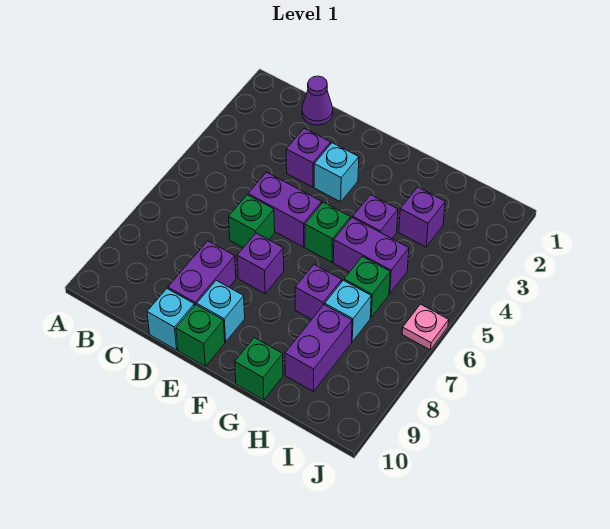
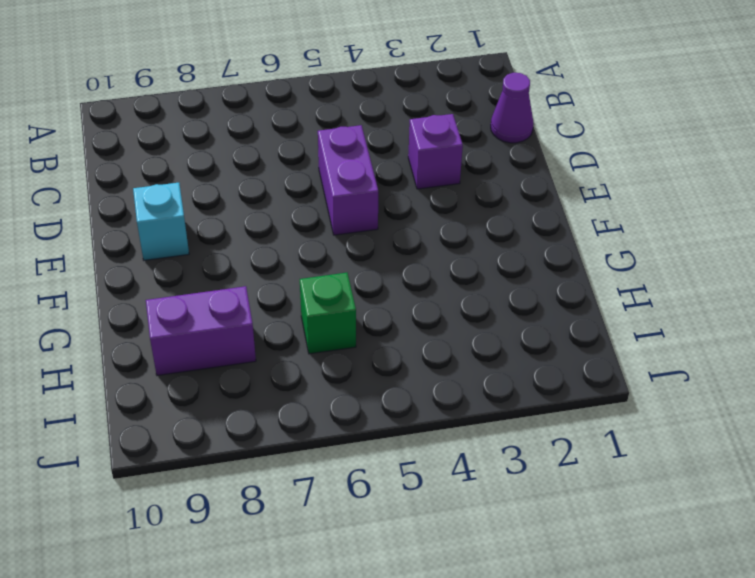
none -> green brick D6 level 1
none -> purple brick D8:D9 level 1
none -> cyan brick D10 level 1

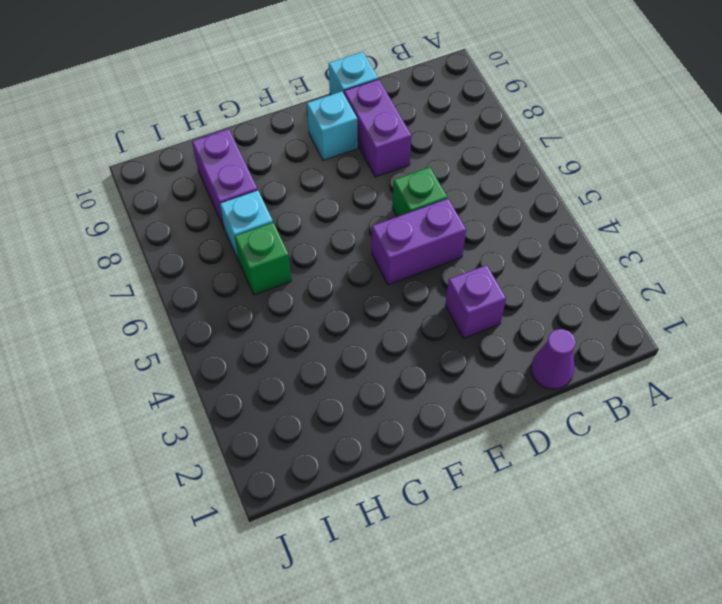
none -> cyan brick E3 level 1
none -> purple brick E7 level 1
none -> green brick E10 level 1

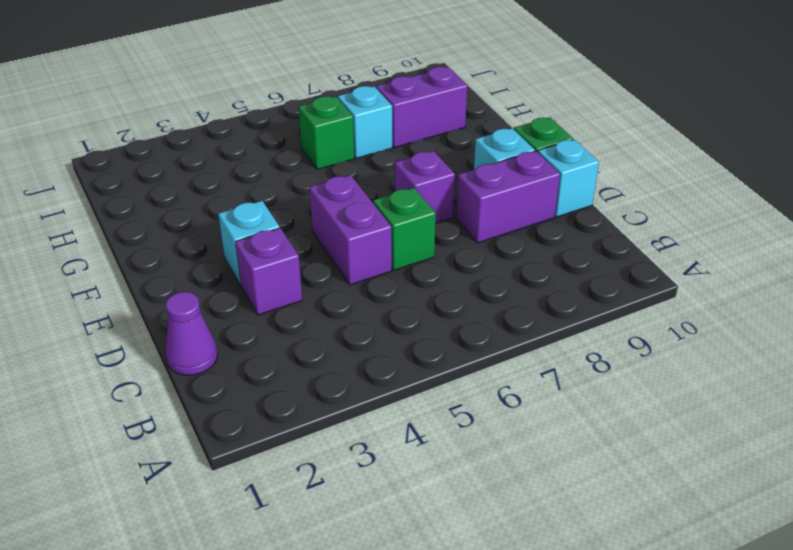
none -> green brick F5 level 1
none -> purple brick G4 level 1
none -> purple brick G5:H5 level 1

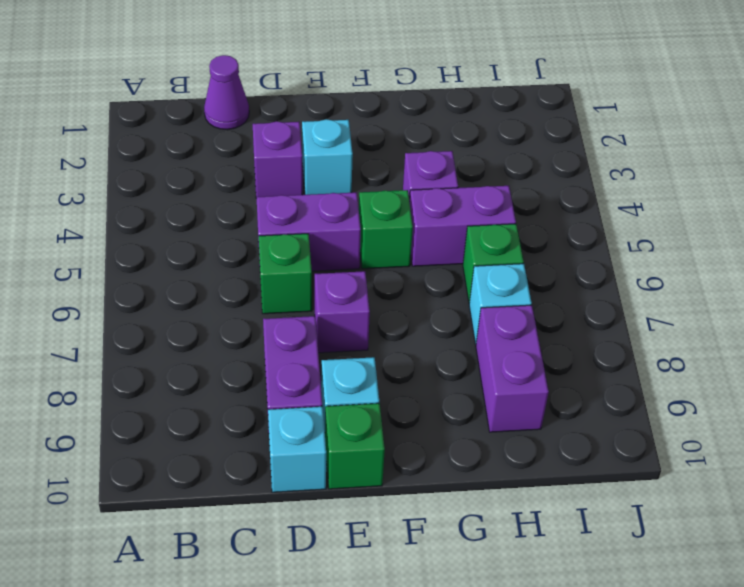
none -> purple brick G7 level 1
none -> green brick G10 level 1
none -> purple brick H3 level 1

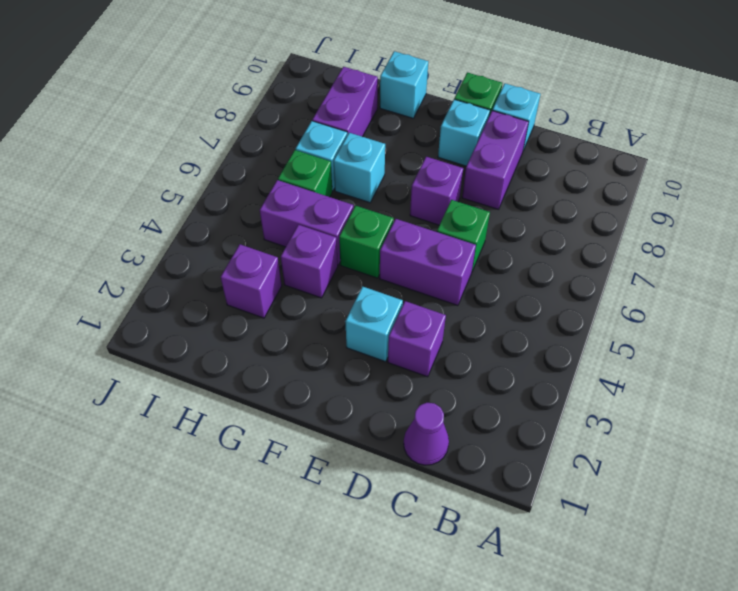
cyan brick G7 level 1 -> purple brick G7 level 1
cyan brick G10 level 1 -> green brick G10 level 1
none -> pink plate J6 level 1

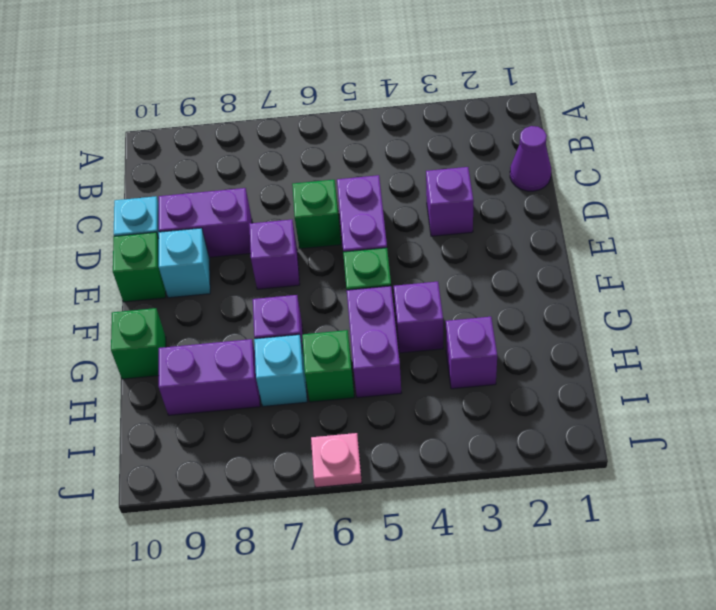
none -> cyan brick E3 level 1

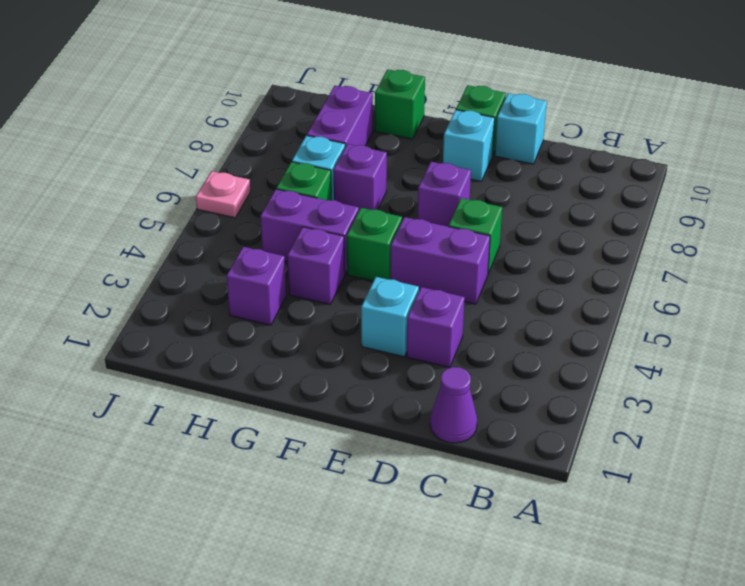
none -> purple brick D8:D9 level 1

